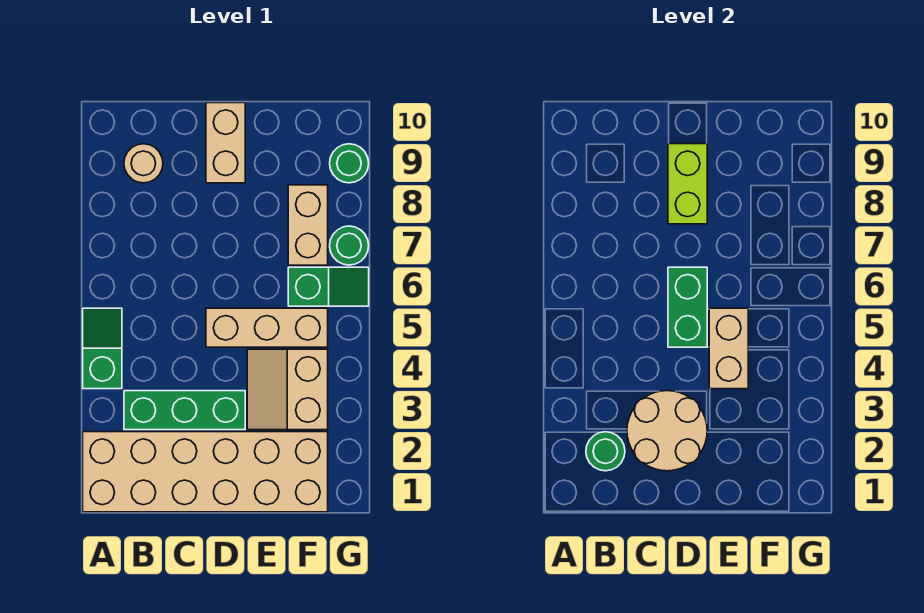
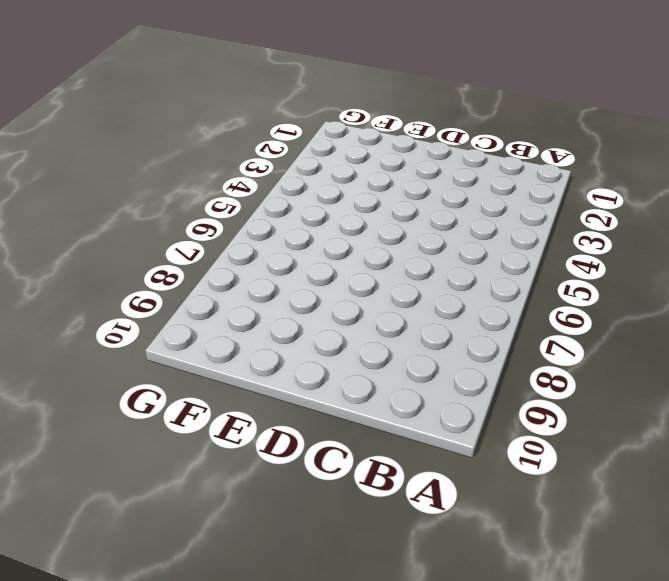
none -> tan brick A1:F2 level 1
none -> green slope A4:A5 level 1 top 4
none -> green brick B3:D3 level 1

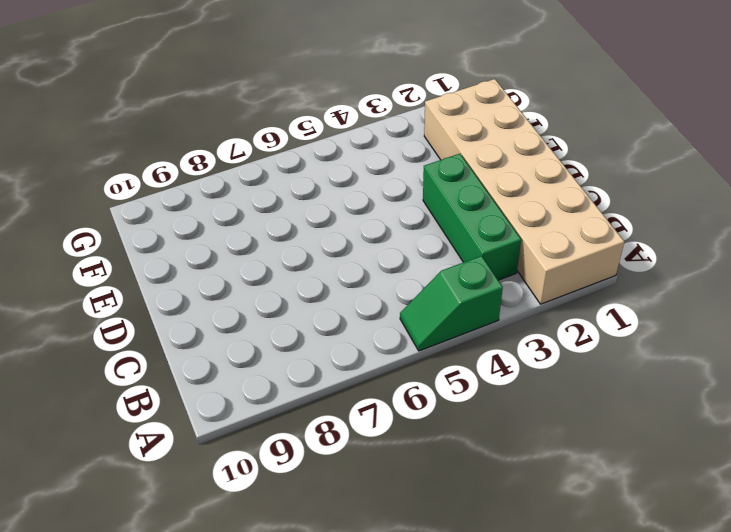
none -> tan round brick B9 level 1
none -> tan brick D5:F5 level 1
none -> tan brick D9:D10 level 1

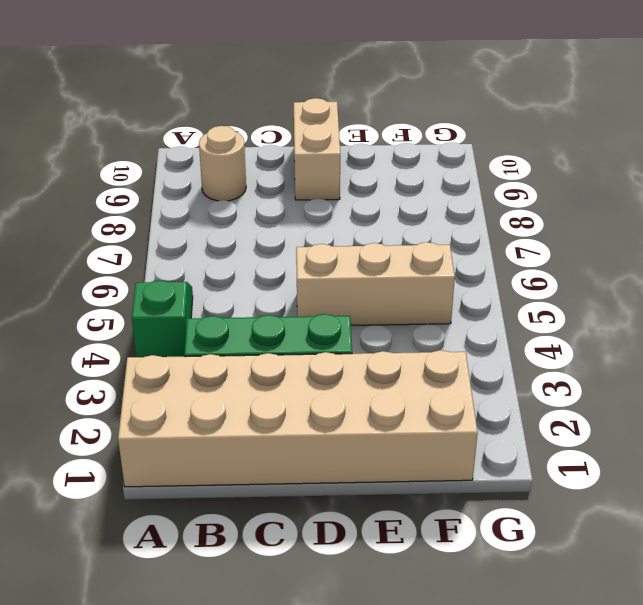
none -> tan slope E3:F4 level 1 top F
none -> green slope F6:G6 level 1 top F
none -> tan brick F7:F8 level 1

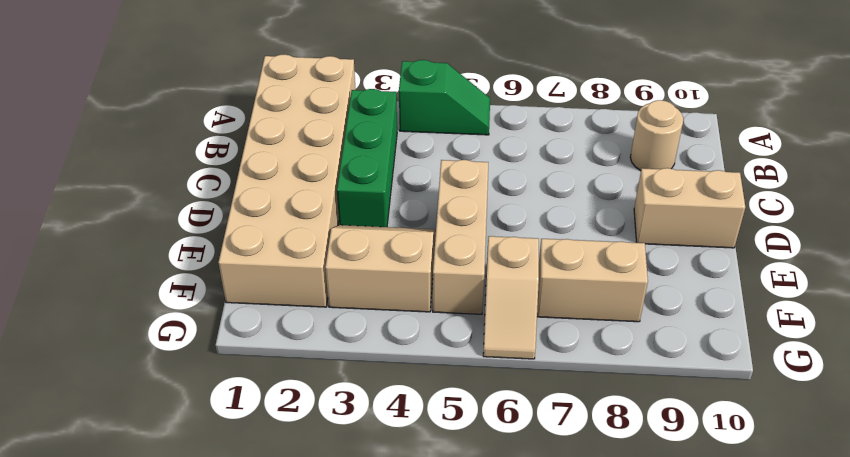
tan slope F6:G6 level 1 top F -> green slope F6:G6 level 1 top F
none -> green round brick G7 level 1
none -> green round brick G9 level 1
none -> green round brick B2 level 2

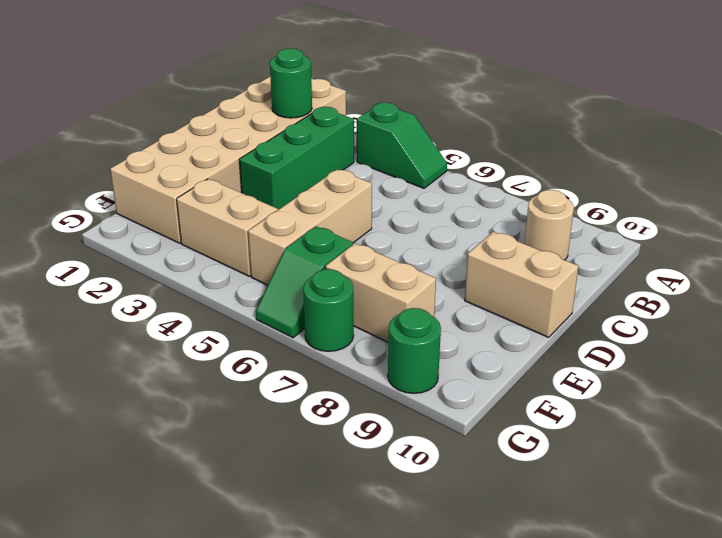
none -> tan round brick C2:D3 level 2
none -> green brick D5:D6 level 2
none -> lime brick D8:D9 level 2

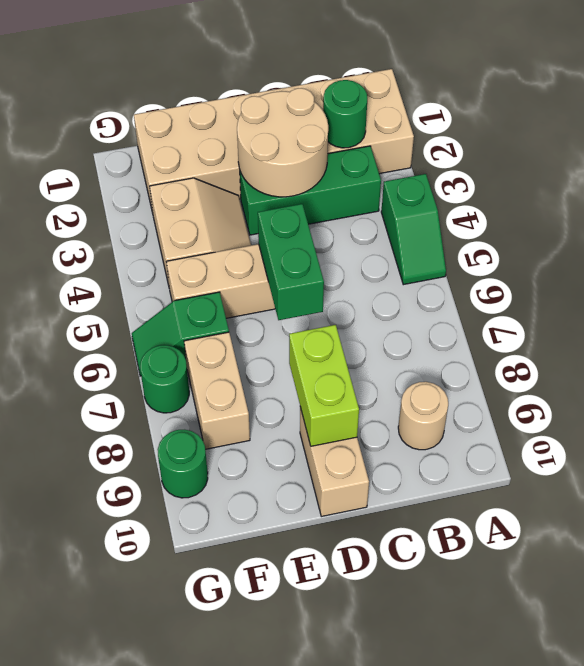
none -> tan brick E4:E5 level 2

